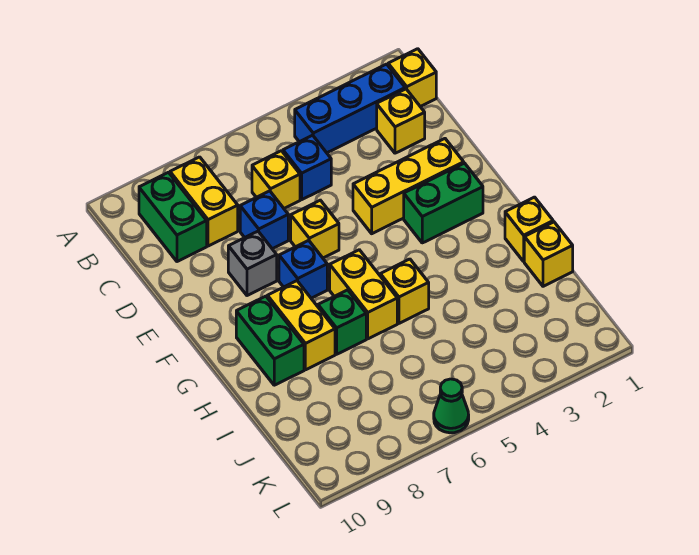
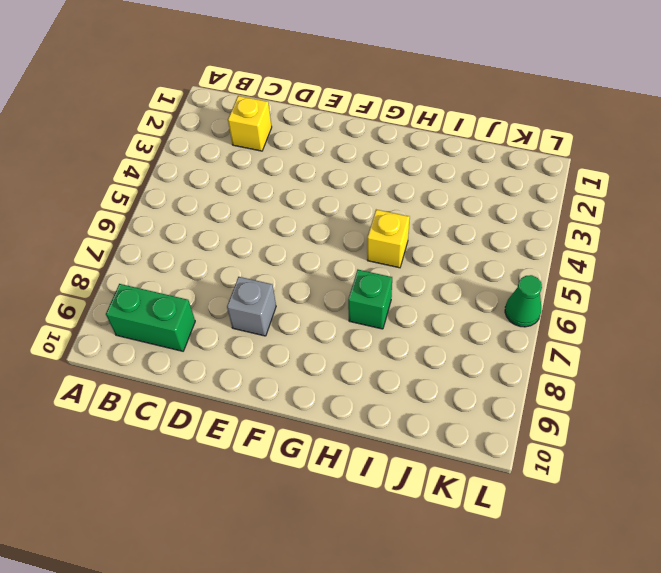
none -> yellow brick B1 level 1
none -> blue brick B2:B4 level 1
none -> yellow brick B8:C8 level 1

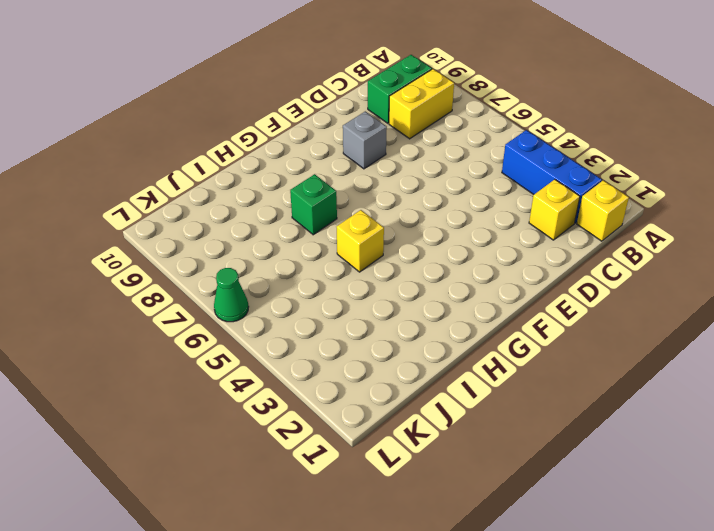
none -> blue brick C5 level 1
none -> yellow brick C6 level 1
none -> blue brick D7 level 1

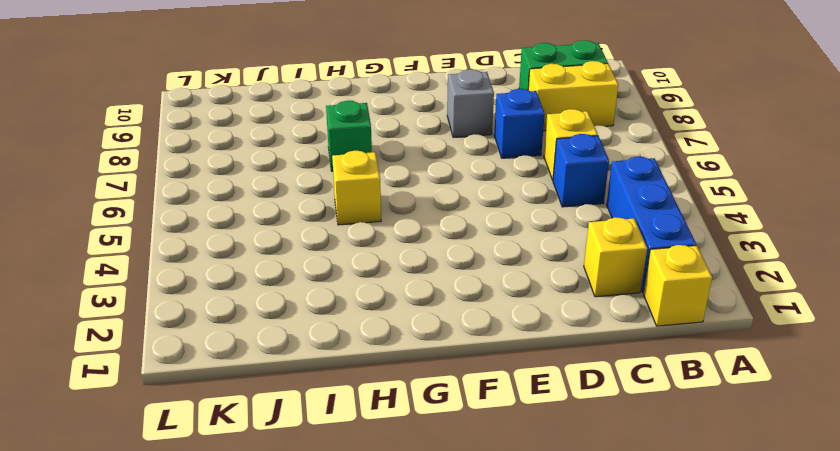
none -> yellow brick E2:E4 level 1
none -> yellow brick E6 level 1
none -> green brick F2:F3 level 1

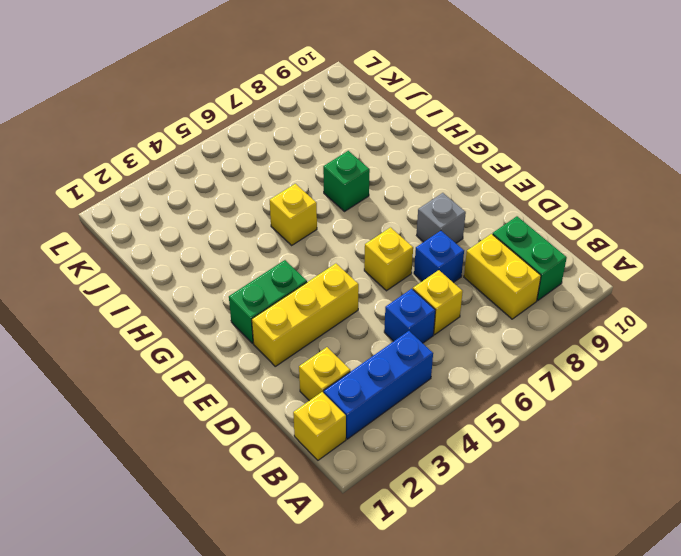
none -> blue brick F7 level 1
none -> yellow brick G6:H6 level 1
none -> yellow brick G8:H8 level 1

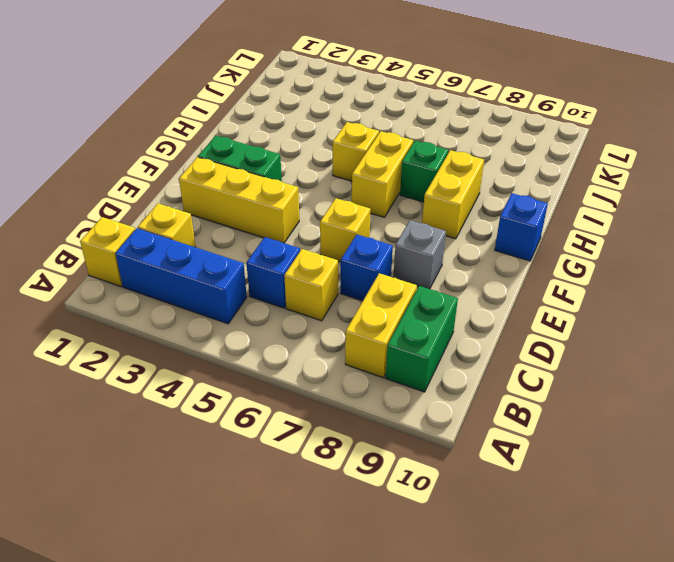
blue brick G10 level 1 -> blue brick F7 level 1
none -> green brick G9:H9 level 1
none -> yellow brick H1 level 1
none -> yellow brick I1 level 1

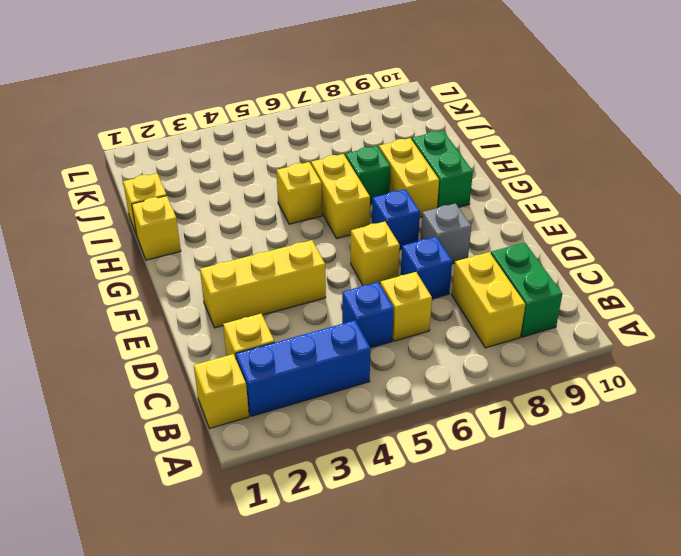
none -> green brick F2:F3 level 1
none -> green cone L6 level 1

